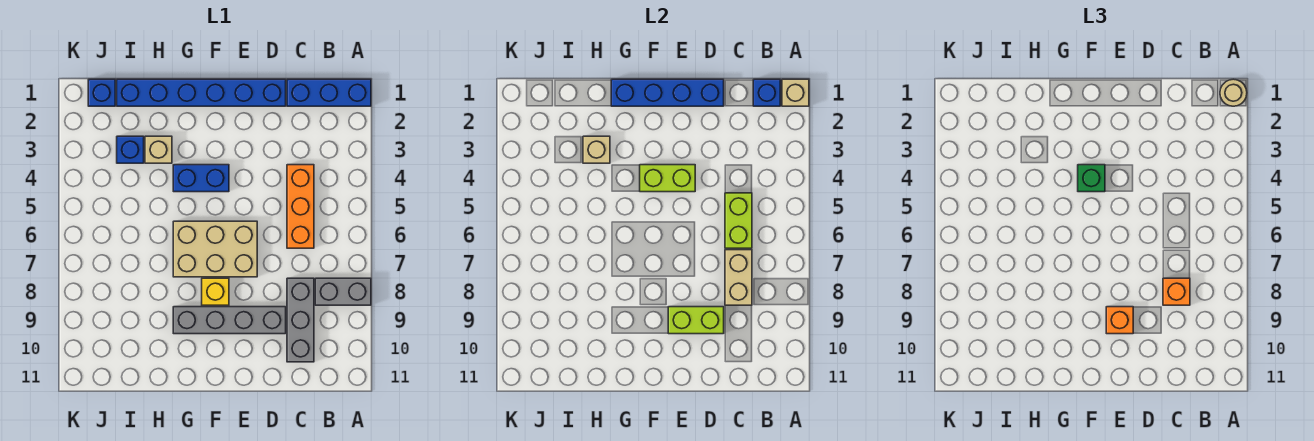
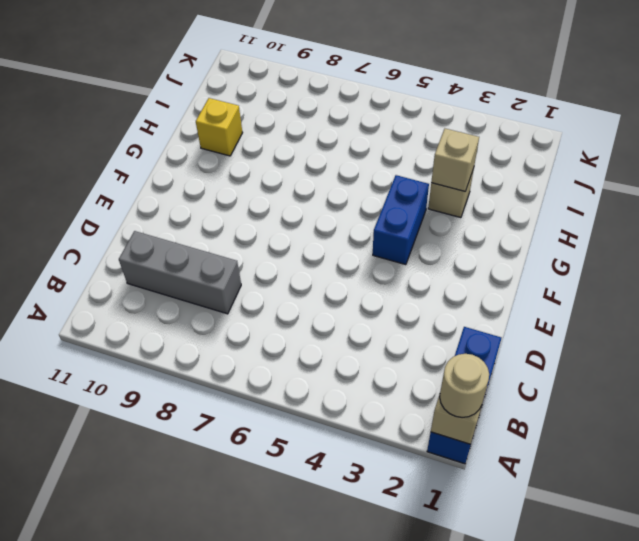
yellow brick H10 level 1 -> yellow brick F8 level 1
none -> grey brick A8:B8 level 1
none -> orange brick C4:C6 level 1
none -> blue brick D1:I1 level 1

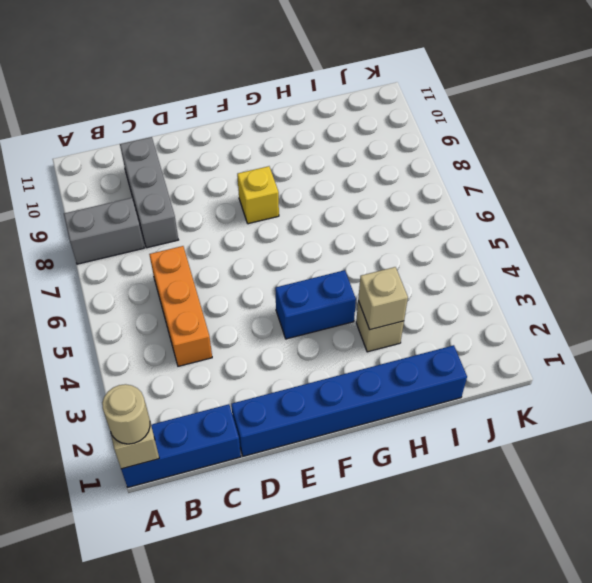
none -> grey brick D9:G9 level 1
none -> tan brick E6:G7 level 1
none -> blue brick I3 level 1

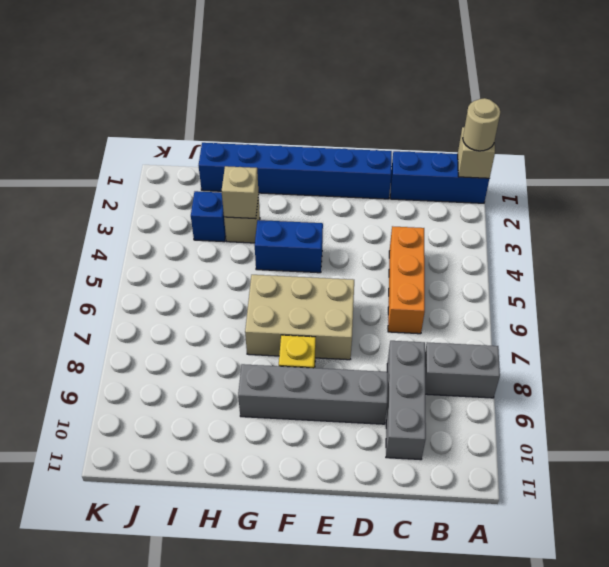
none -> blue brick J1 level 1
none -> blue brick B1 level 2
none -> lime brick C5:C6 level 2

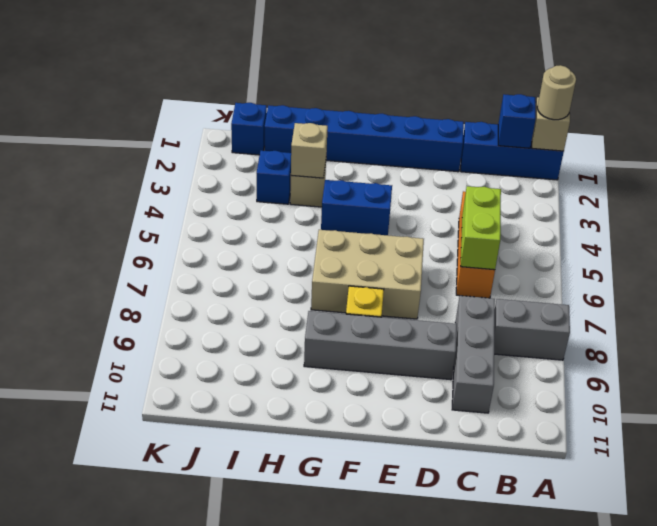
none -> tan brick C7:C8 level 2
none -> blue brick D1:G1 level 2
none -> lime brick D9:E9 level 2

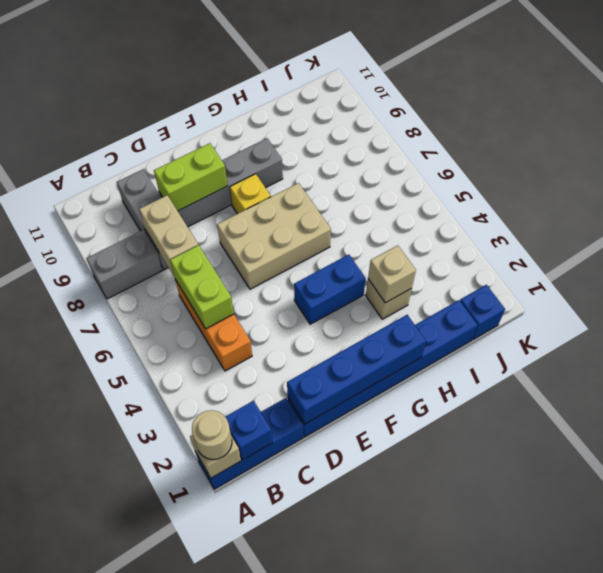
none -> blue brick I3 level 1
none -> lime brick E4:F4 level 2
none -> orange brick C8 level 3

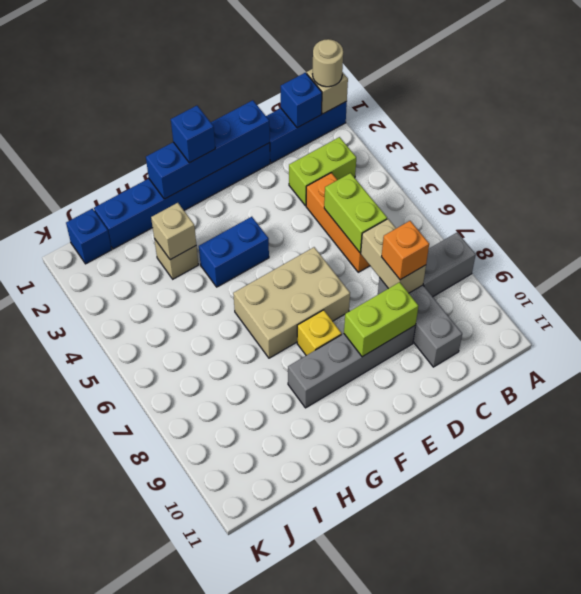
lime brick B3:C3 level 1 -> lime brick E4:F4 level 2
blue brick F1 level 3 -> blue brick I3 level 1
none -> orange brick E9 level 3
none -> green brick F4 level 3

